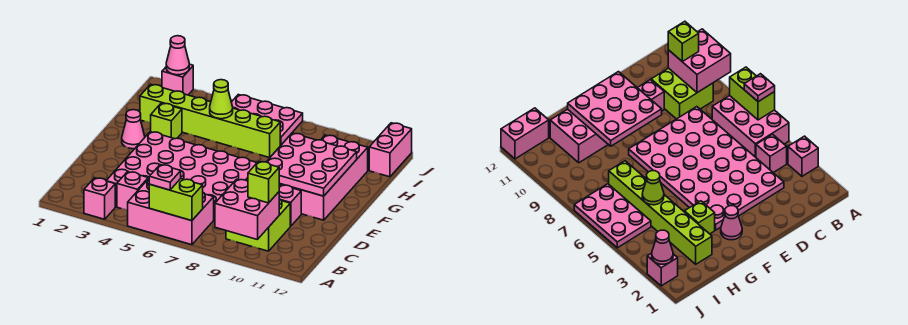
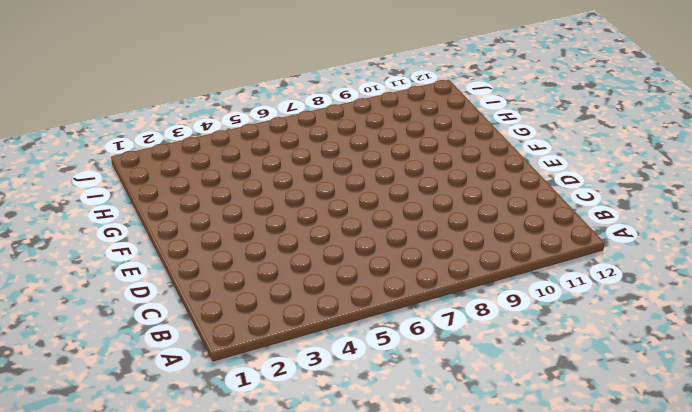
none -> pink brick A3 level 1
none -> pink brick A5:B7 level 1
none -> pink brick B4 level 1

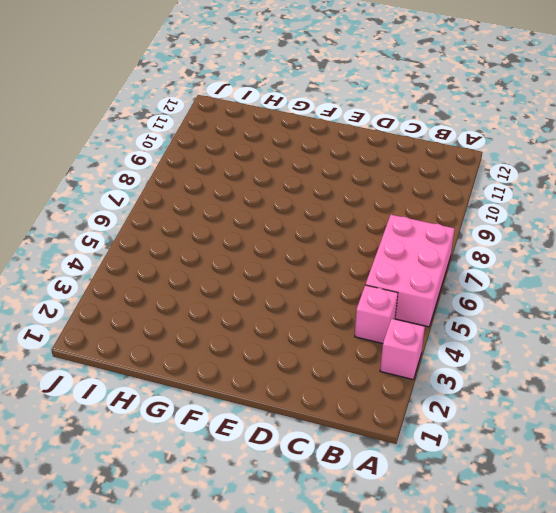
none -> lime brick B9:C10 level 1
none -> pink plate C3:F8 level 1
none -> pink brick D10 level 1

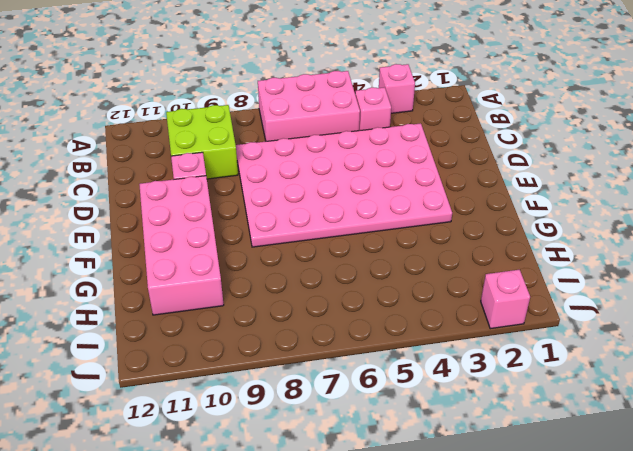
none -> pink cone F2 level 1
none -> lime brick G3 level 1
none -> lime brick H2:H7 level 1

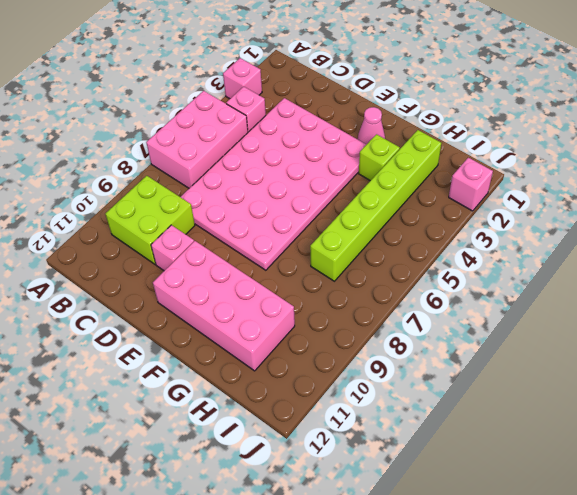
none -> pink plate I5:J7 level 1
none -> pink brick I12:J12 level 1
none -> lime brick A6:A7 level 2

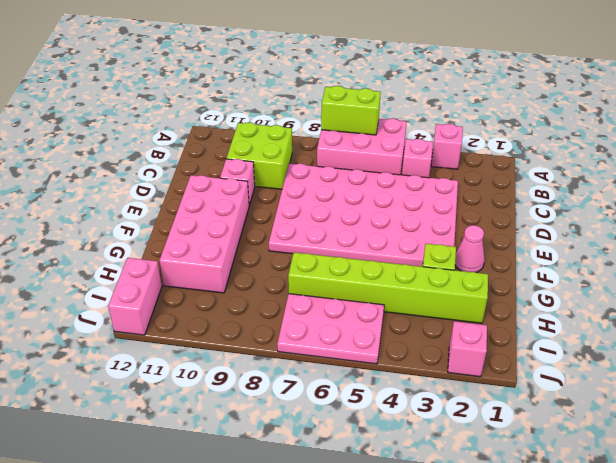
none -> pink brick A9:B10 level 2
none -> pink plate E9:G11 level 2
none -> lime cone H5 level 2

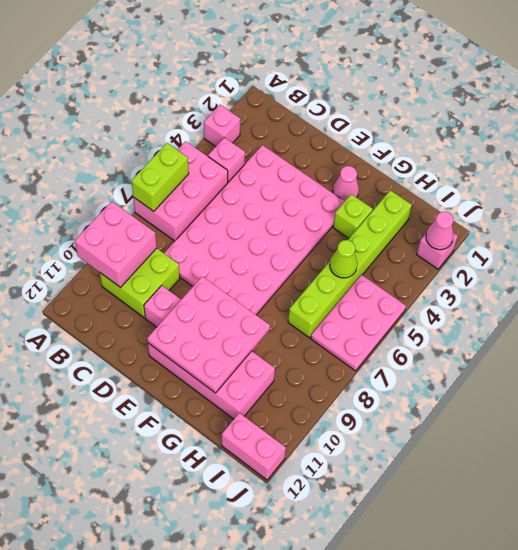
none -> pink plate A6 level 3
none -> lime brick B10 level 3

